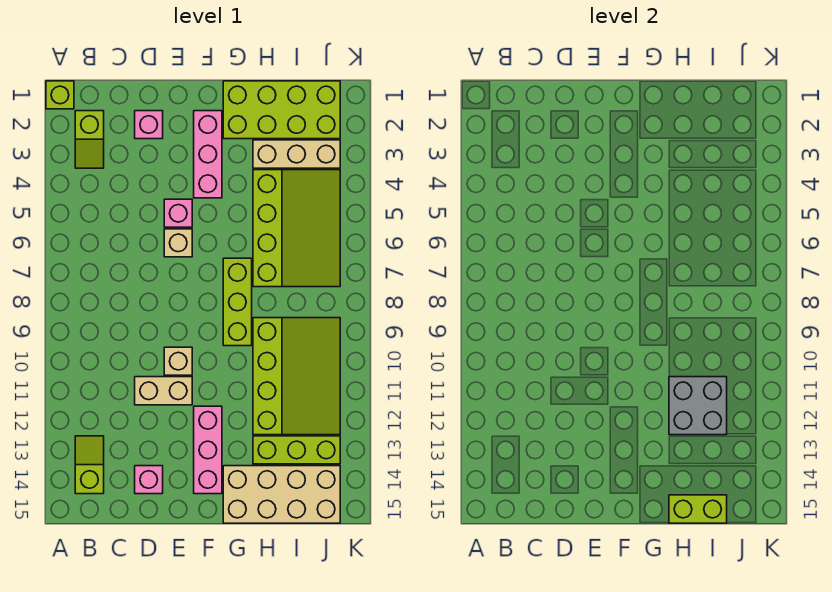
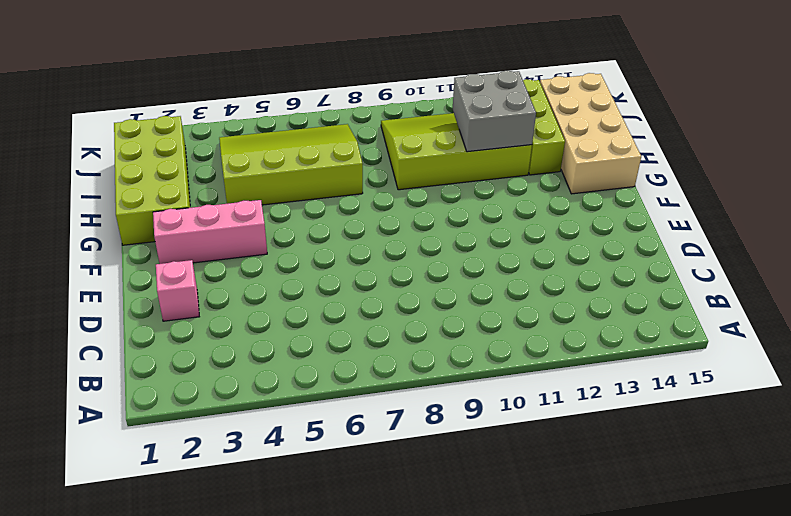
none -> lime brick A1 level 1
none -> lime slope B2:B3 level 1 top 2
none -> lime slope B13:B14 level 1 top 14

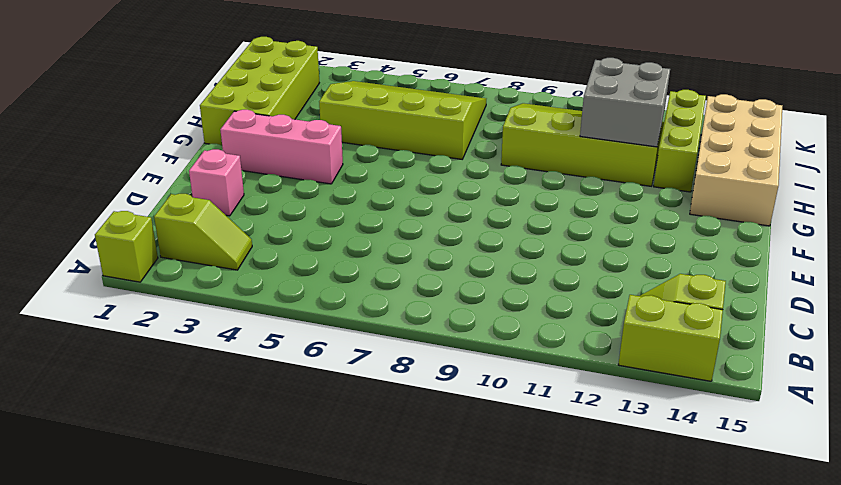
lime brick A13:A14 level 1 -> lime brick H15:I15 level 2
none -> tan brick D11:E11 level 1
none -> pink brick D14 level 1
none -> pink brick E5 level 1

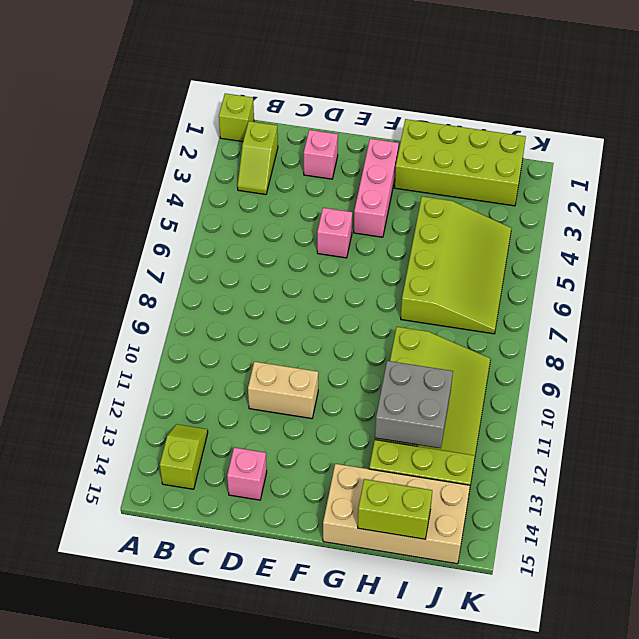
none -> tan brick E6 level 1
none -> tan brick E10 level 1
none -> pink brick F12:F14 level 1

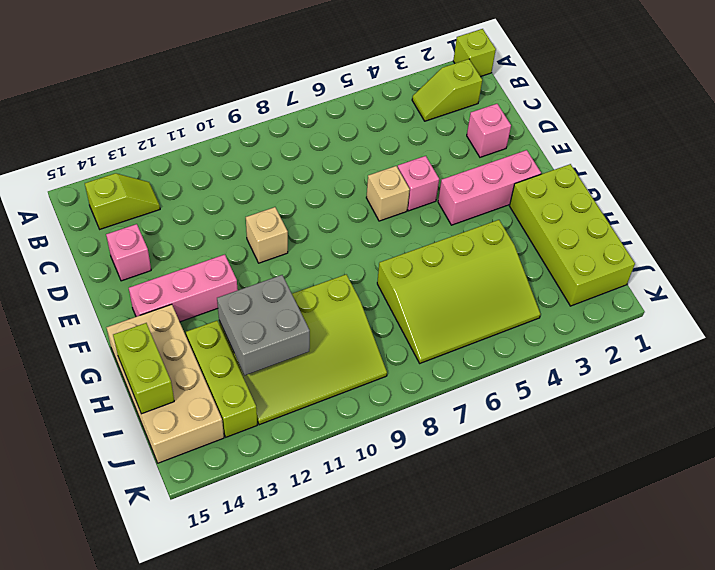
none -> tan brick D11:E11 level 1
none -> lime brick G7:G9 level 1
none -> tan brick H3:J3 level 1

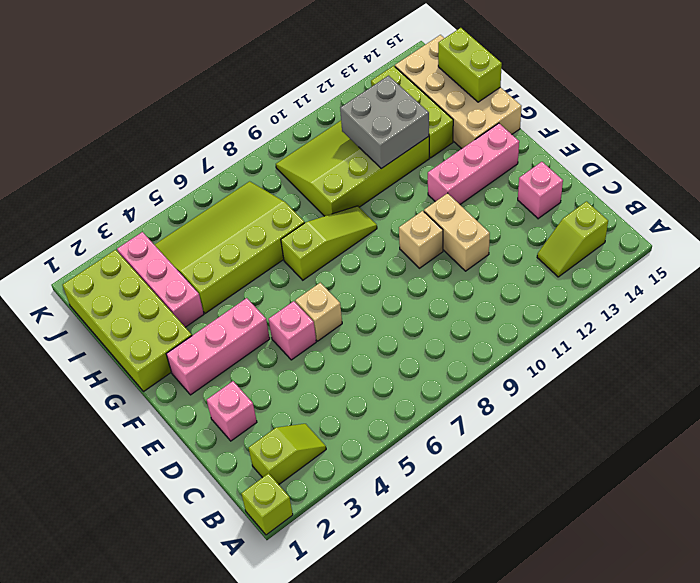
lime slope G7:G9 level 1 top 7 -> lime brick G7:G9 level 1
pink brick H3:J3 level 1 -> tan brick H3:J3 level 1

